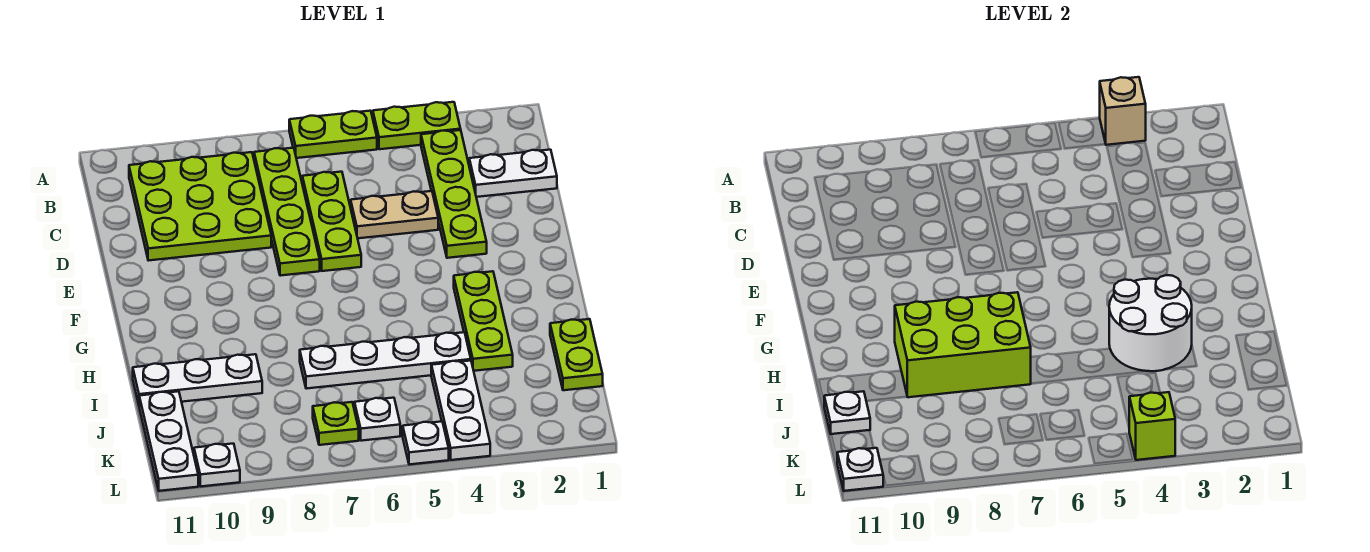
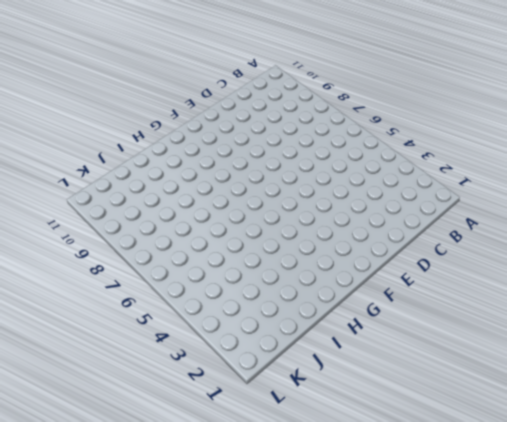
none -> lime plate A3:A4 level 1
none -> lime plate A5:A6 level 1
none -> lime plate B3:E3 level 1

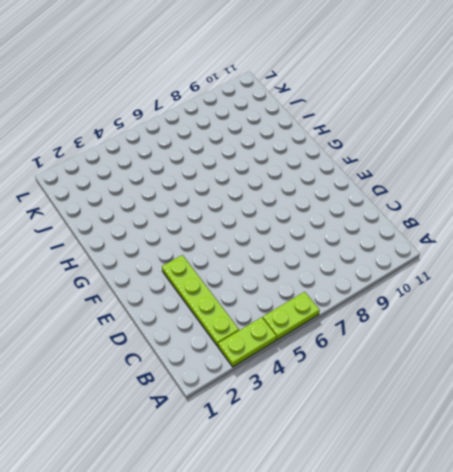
none -> lime plate B7:E7 level 1
none -> lime plate B8:D10 level 1
none -> white plate C1:C2 level 1

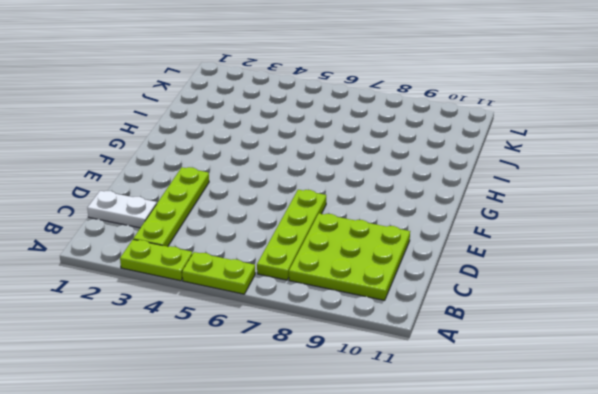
none -> lime plate C6:E6 level 1
none -> tan plate D4:D5 level 1
none -> lime plate G3:I3 level 1

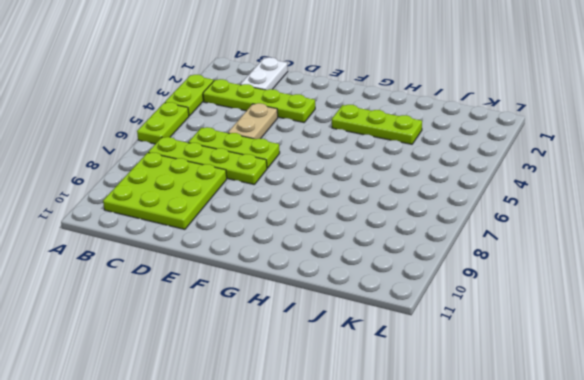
none -> lime plate I1:J1 level 1
none -> white plate I4:I7 level 1
none -> white plate I9:I11 level 1

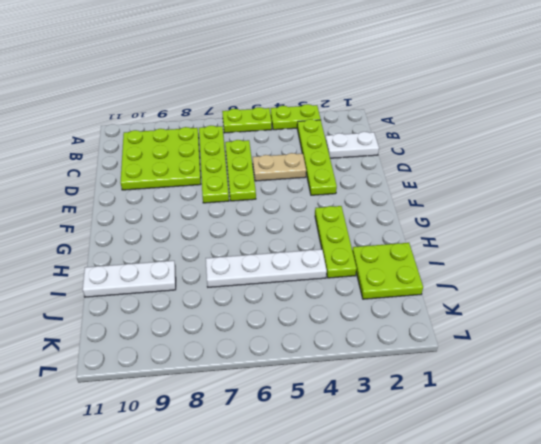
lime plate I1:J2 level 1 -> lime plate I1:J1 level 1
none -> white plate J4:L4 level 1
none -> white plate J11:L11 level 1
none -> white plate K6 level 1

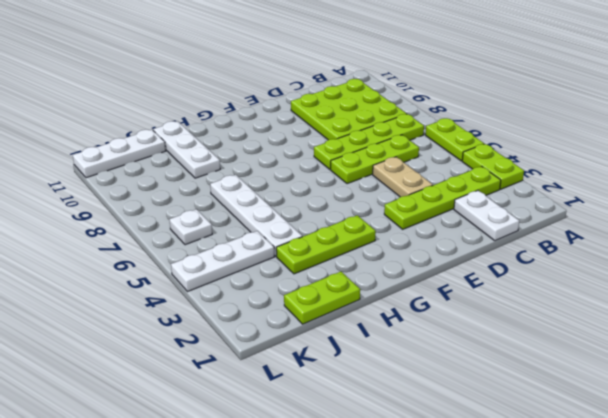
none -> lime plate K7 level 1
none -> white plate L5 level 1
none -> white plate L10 level 1

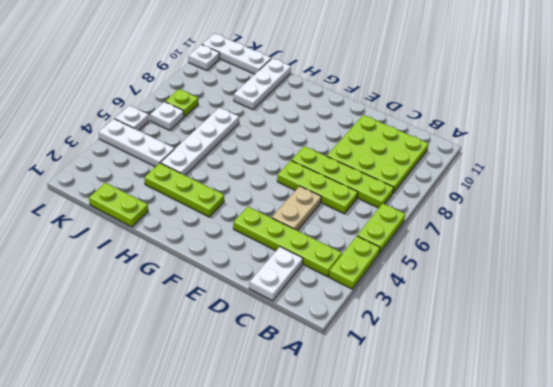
none -> tan brick A3 level 2
none -> white round brick H3:I4 level 2
none -> lime brick H7:I9 level 2

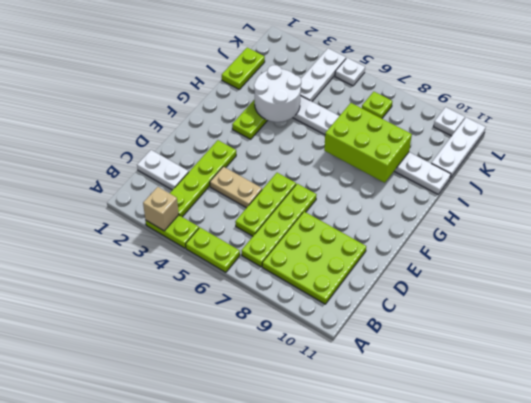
none -> white plate K6 level 1
none -> white plate J11 level 2
none -> lime brick L4 level 2

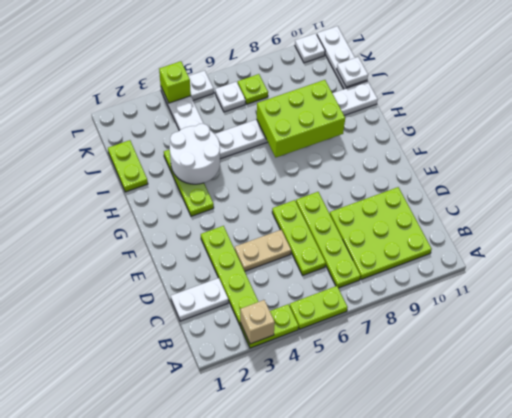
none -> white plate L11 level 2

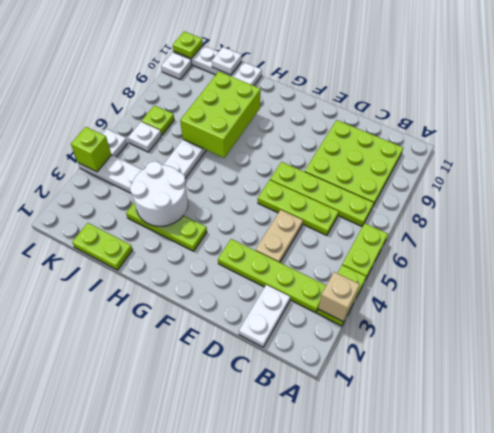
lime plate L11 level 2 -> white plate L11 level 2

